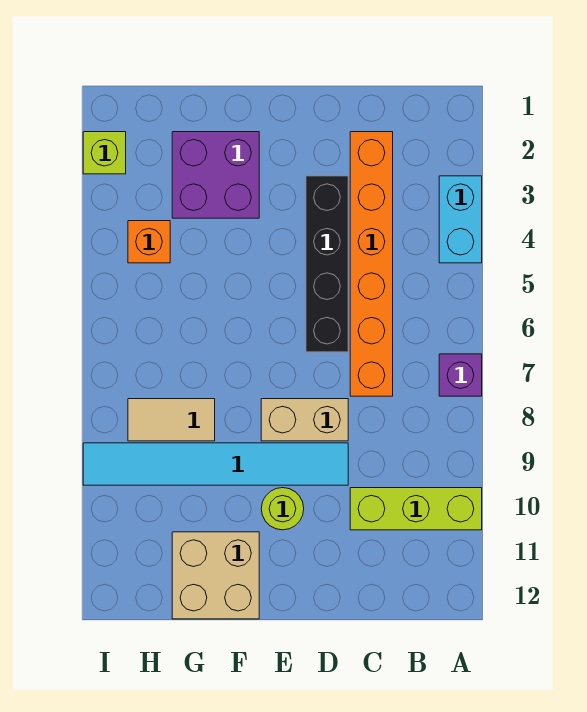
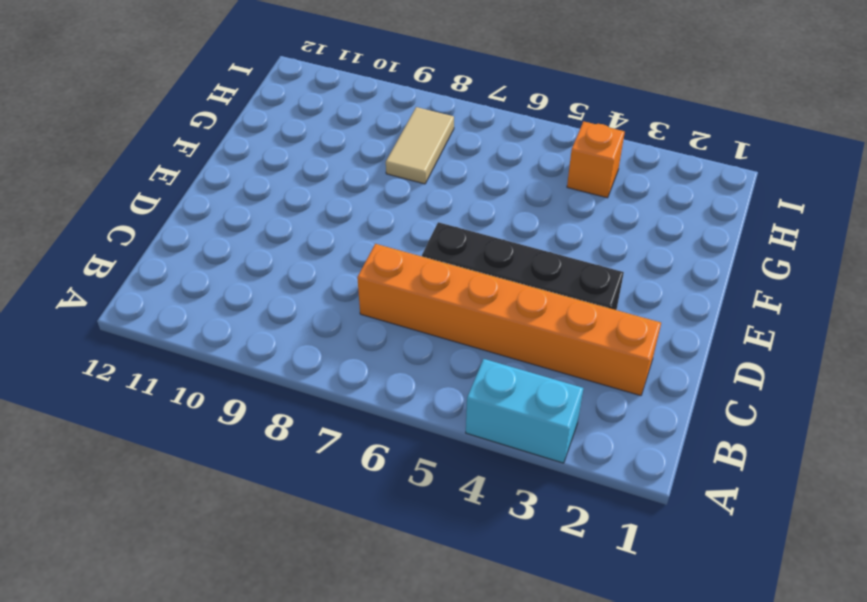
none -> purple brick A7 level 1
none -> lime brick A10:C10 level 1
none -> tan brick D8:E8 level 1

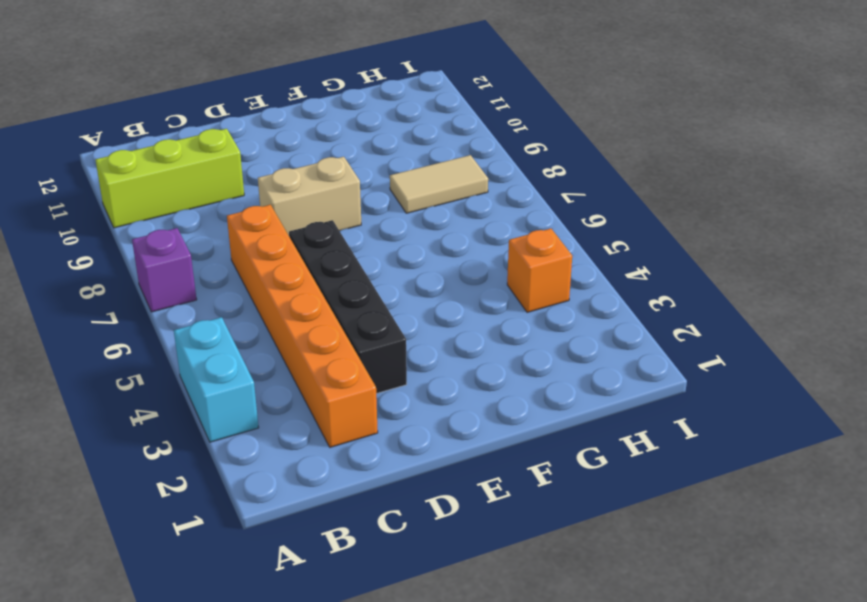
none -> cyan tile D9:I9 level 1
none -> lime round brick E10 level 1
none -> purple brick F2:G3 level 1

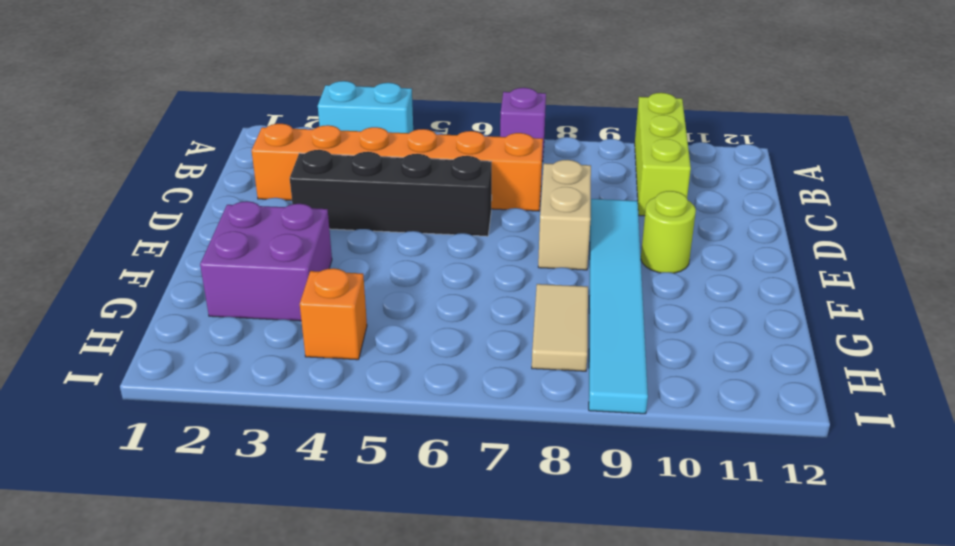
none -> tan brick F11:G12 level 1
none -> lime brick I2 level 1

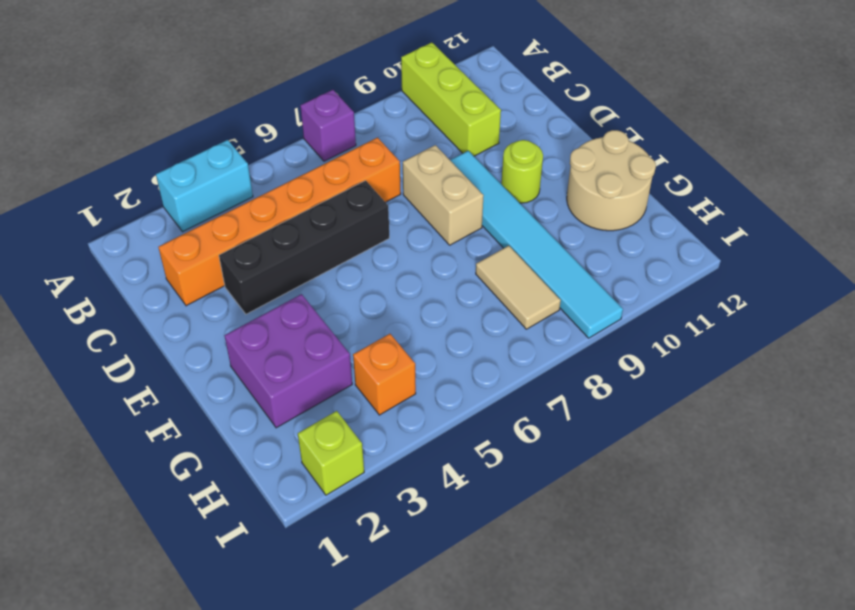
tan round brick F11:G12 level 1 -> tan brick F11:G12 level 1

